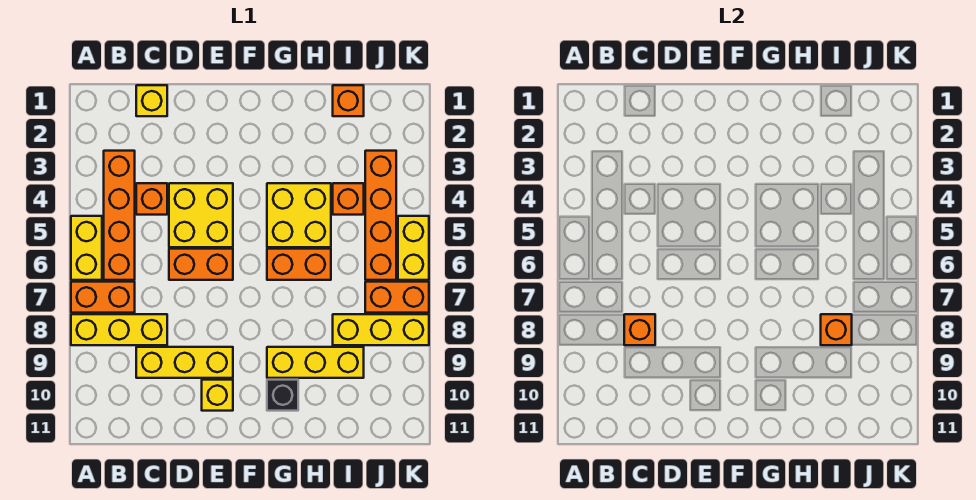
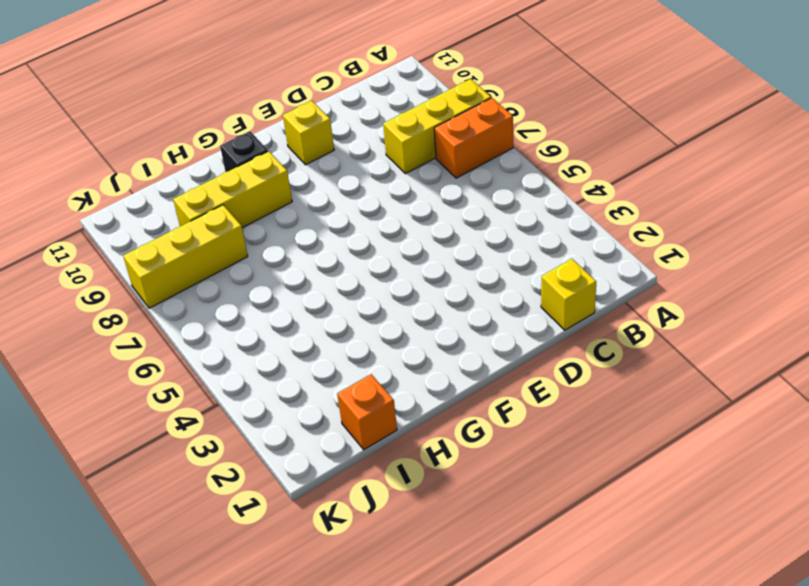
none -> yellow brick A5:A6 level 1
none -> orange brick B3:B6 level 1
none -> orange brick C4 level 1

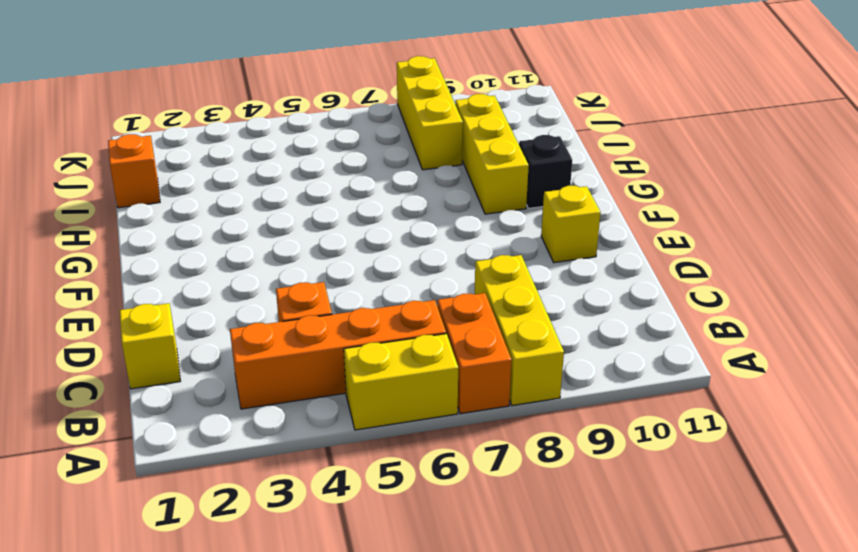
none -> yellow brick C9:E9 level 1
none -> yellow brick D4:E5 level 1
none -> orange brick D6:E6 level 1

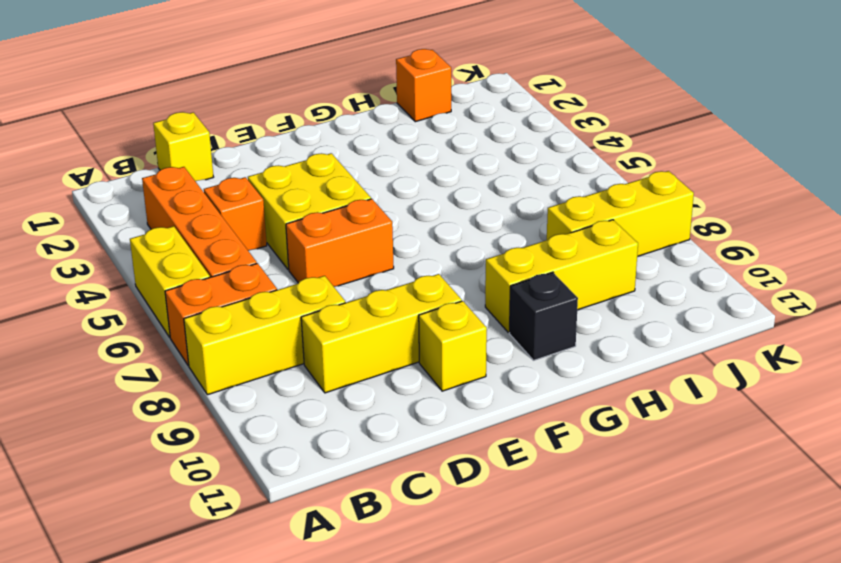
none -> yellow brick G4:H5 level 1
none -> orange brick G6:H6 level 1
none -> orange brick I4 level 1

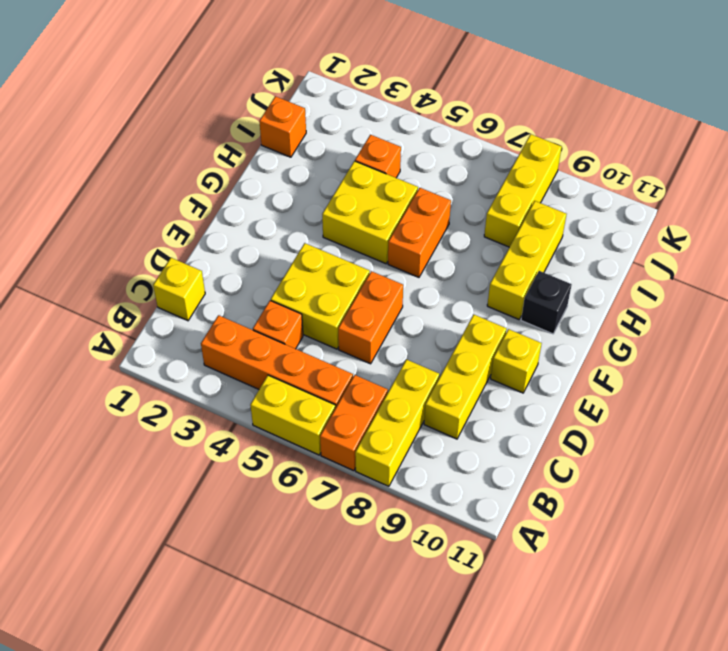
none -> orange brick J3:J6 level 1
none -> orange brick J7:K7 level 1
none -> yellow brick K5:K6 level 1

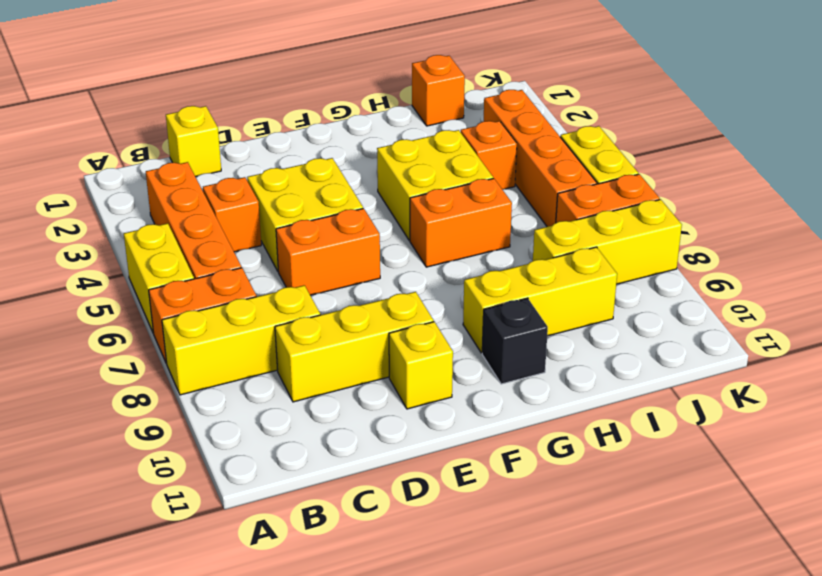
none -> orange brick C8 level 2
none -> orange brick I8 level 2

